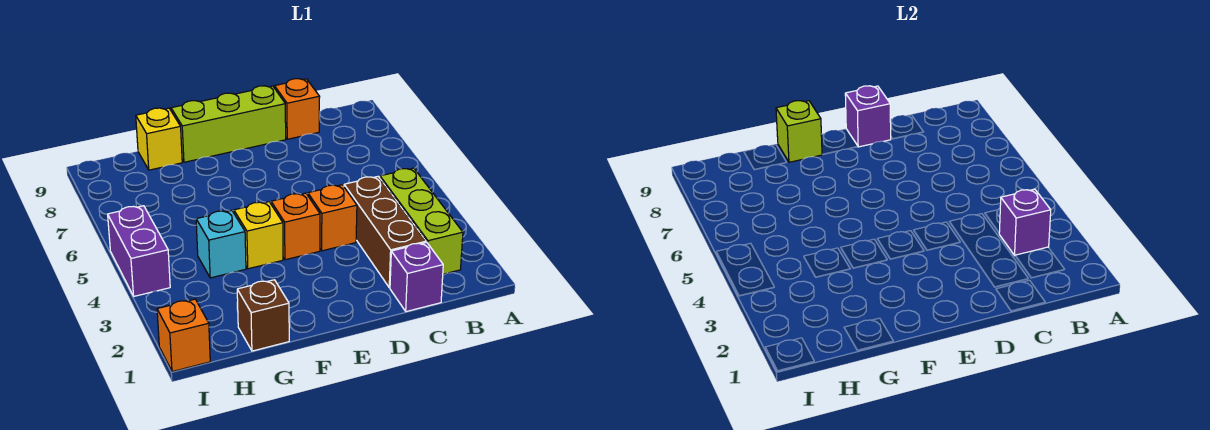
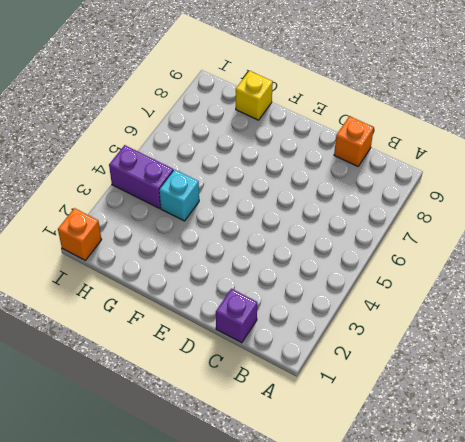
purple brick H4:I4 level 1 -> purple brick I4:I5 level 1
none -> lime brick B2:B4 level 1
none -> brown brick C2:C4 level 1
none -> orange brick D4 level 1

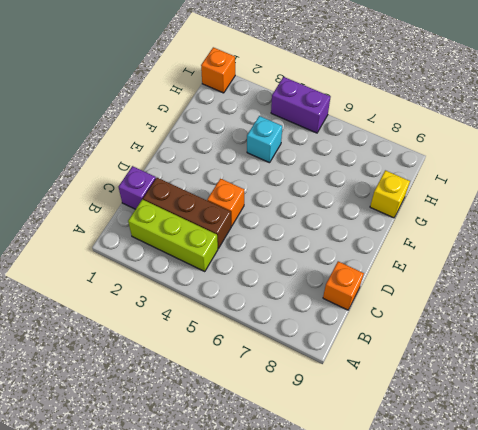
none -> lime brick D9:F9 level 1
none -> orange brick E4 level 1
none -> yellow brick F4 level 1

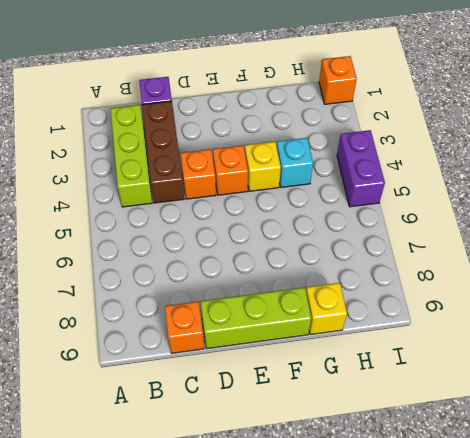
none -> brown brick G1 level 1
none -> purple brick B3 level 2
none -> purple brick D9 level 2

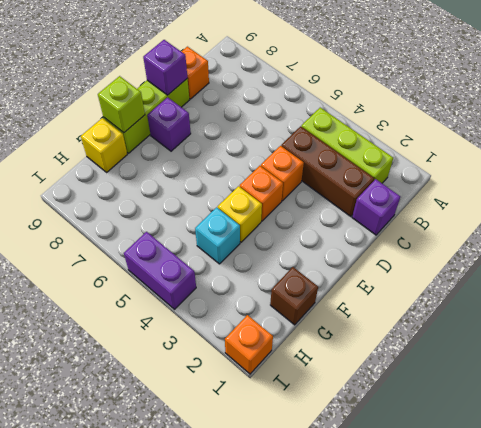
purple brick E8 level 1 -> purple brick B3 level 2

